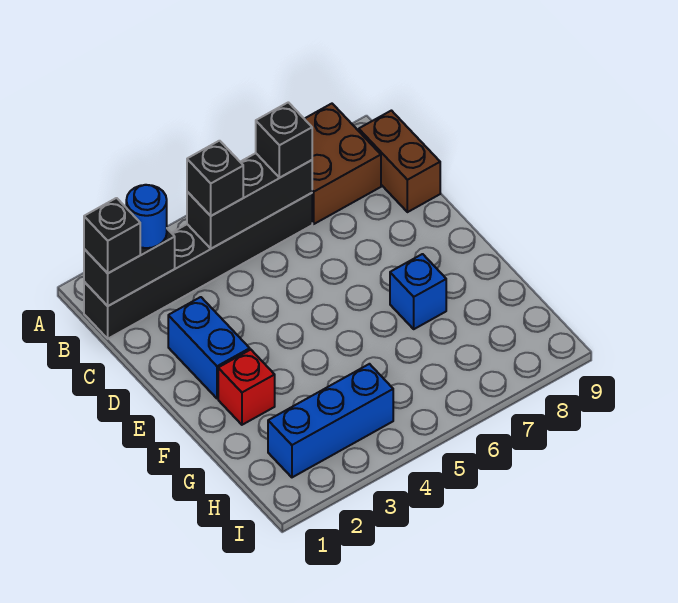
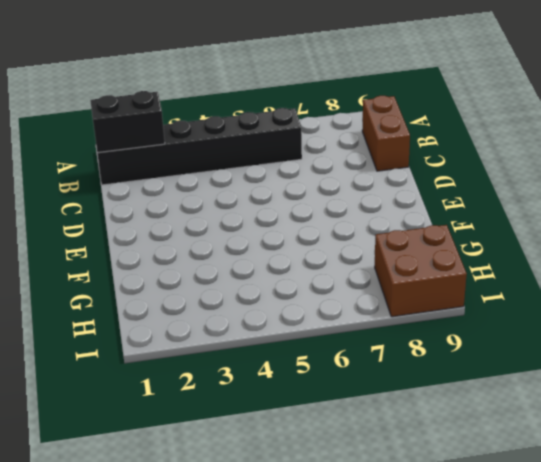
brown brick H8:I9 level 1 -> brown brick A7:B8 level 1
none -> blue brick D2:E2 level 1
none -> red brick F2 level 1
none -> blue brick F7 level 1

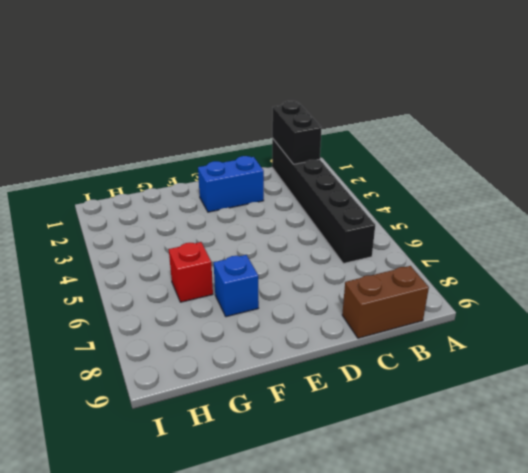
red brick G6 level 1 -> red brick F2 level 1
none -> brown brick A7:B8 level 1
none -> blue brick H2:H4 level 1
none -> black brick B4:B6 level 2

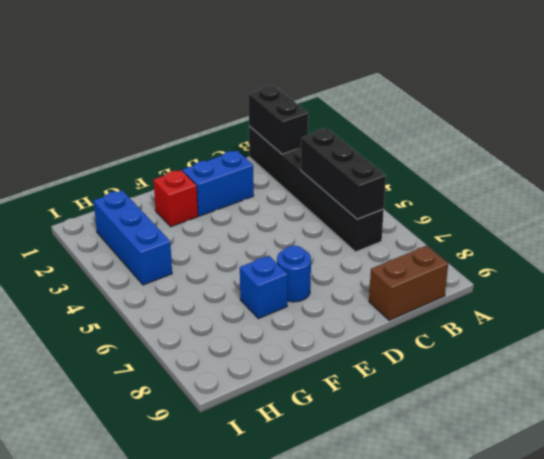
blue round brick E7 level 1 -> blue round brick B2 level 3
none -> brown brick A7:B8 level 1
none -> black brick B1 level 3
none -> black brick B4 level 3

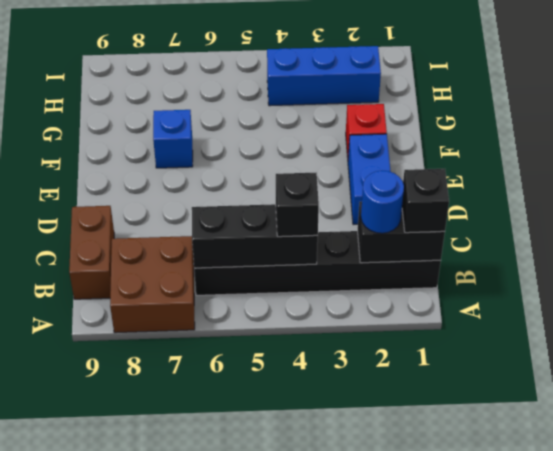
none -> black brick B6 level 3

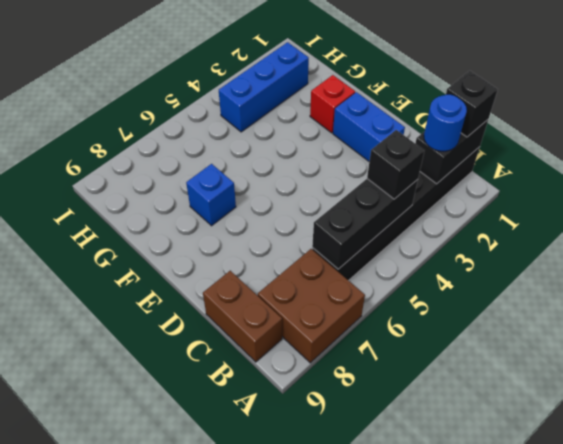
none -> black brick B6 level 3

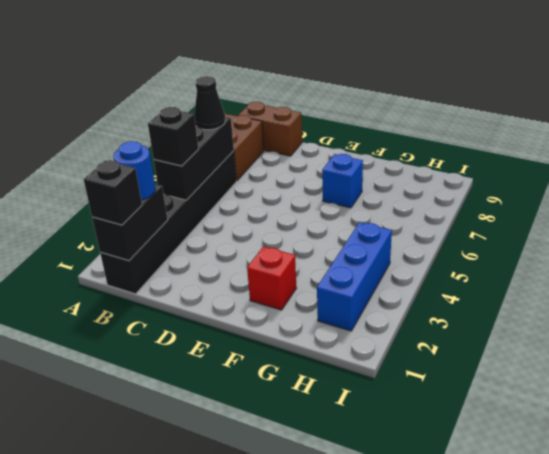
black cone B6 level 3 -> black brick B6 level 3
none -> blue brick D2:E2 level 1

